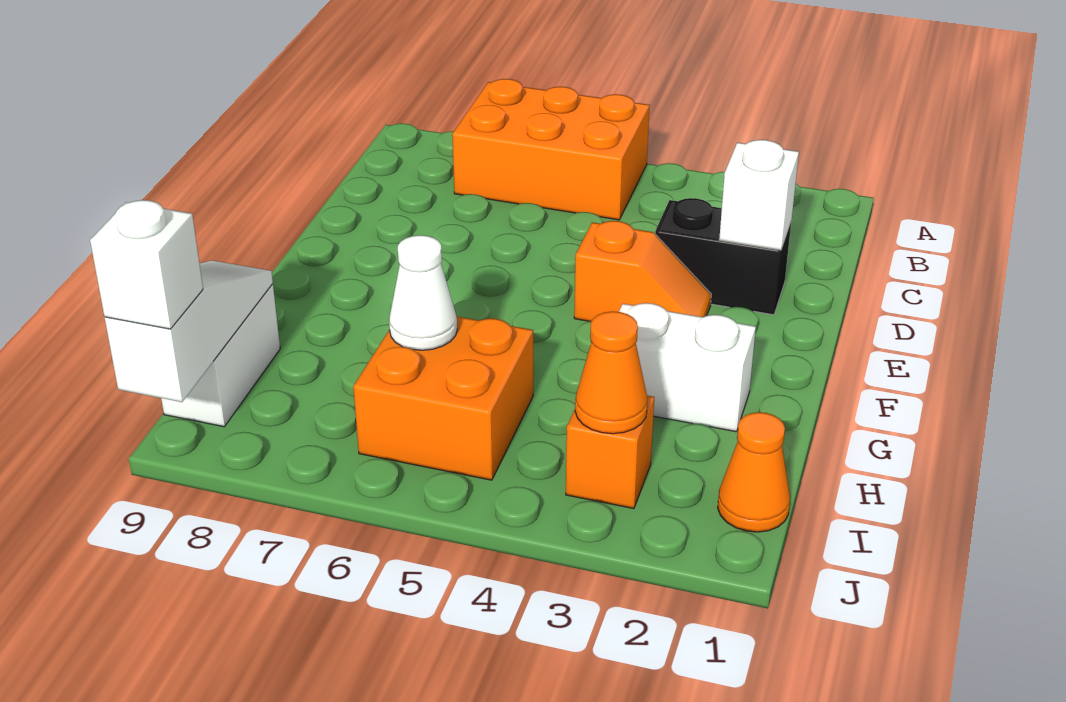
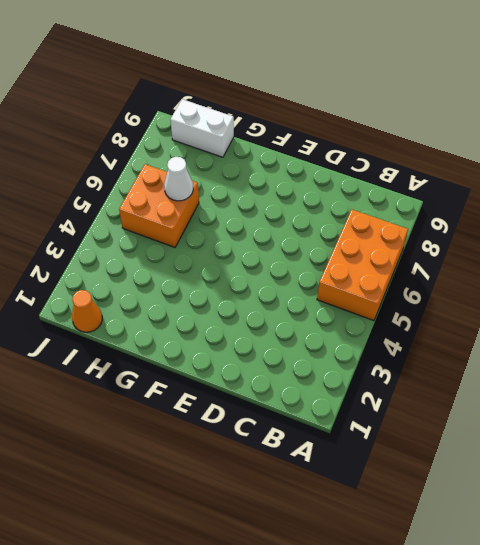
none -> black brick D2:D3 level 1
none -> orange slope E3:E4 level 1 top 4
none -> white brick G2:G3 level 1

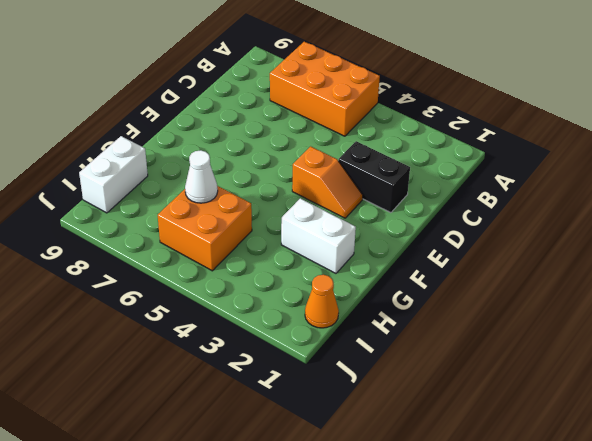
none -> orange brick I3 level 1
none -> white brick D2 level 2
none -> white slope H9:J9 level 2 top J

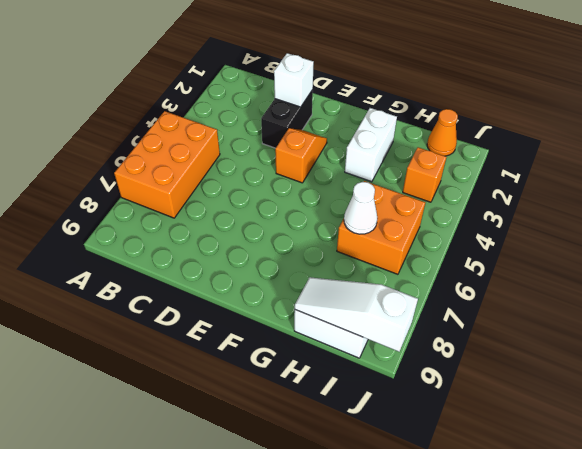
none -> orange cone I3 level 2
none -> white brick J9 level 3

